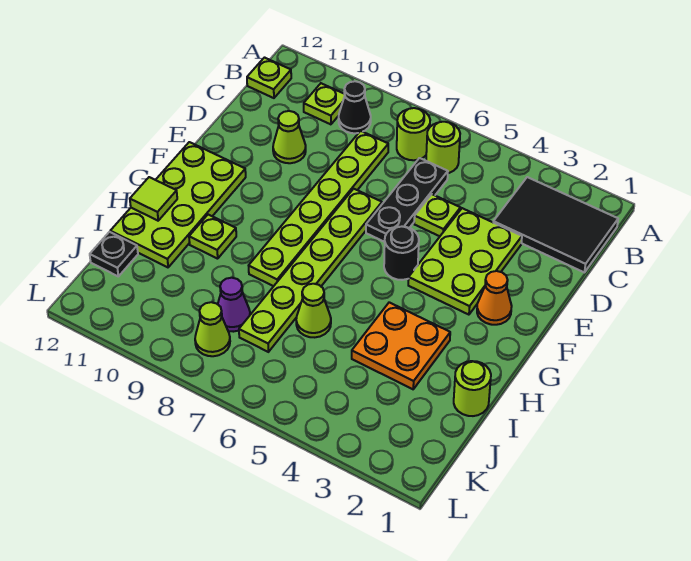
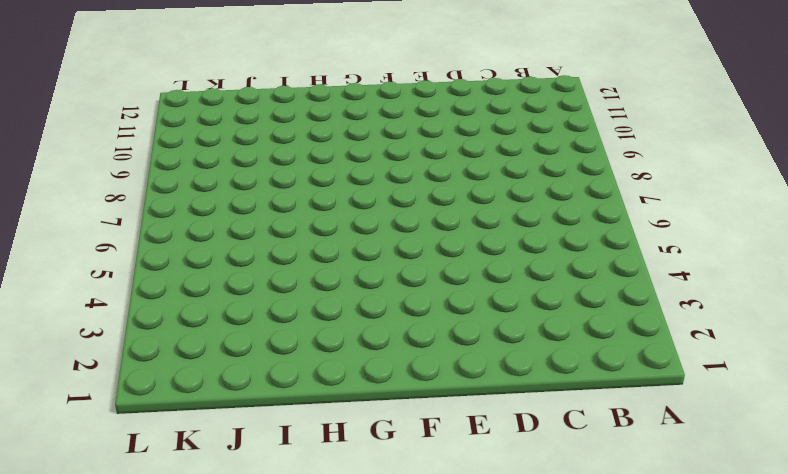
none -> black tile B1:C3 level 1
none -> lime round brick B6 level 1
none -> lime round brick B7 level 1

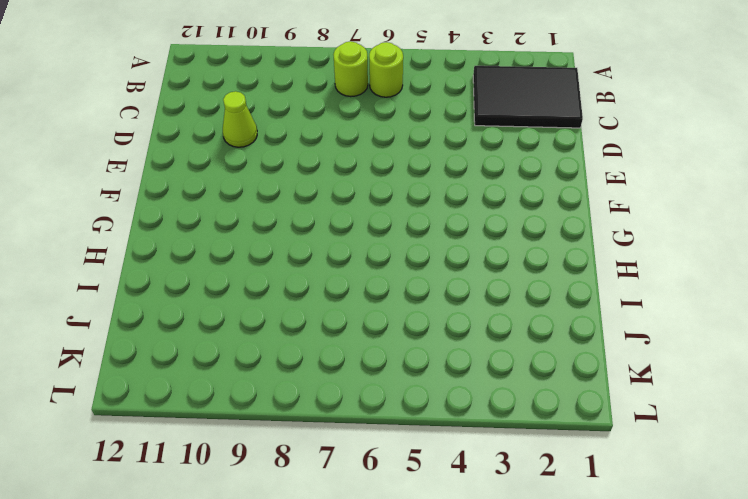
none -> black cone B9 level 1
none -> lime plate B10 level 1
none -> lime plate B12 level 1

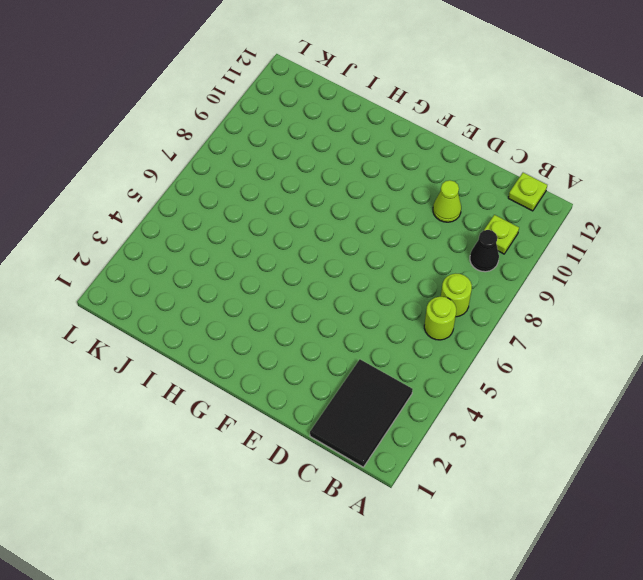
none -> black plate C6:E6 level 1
none -> lime plate C8:H8 level 1
none -> lime plate D3:F4 level 1

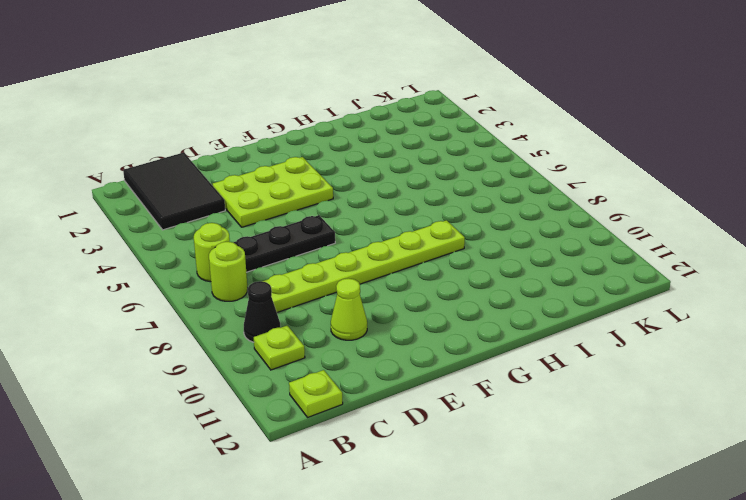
none -> lime plate D5 level 1
none -> lime plate E7:J7 level 1
none -> orange cone F2 level 1

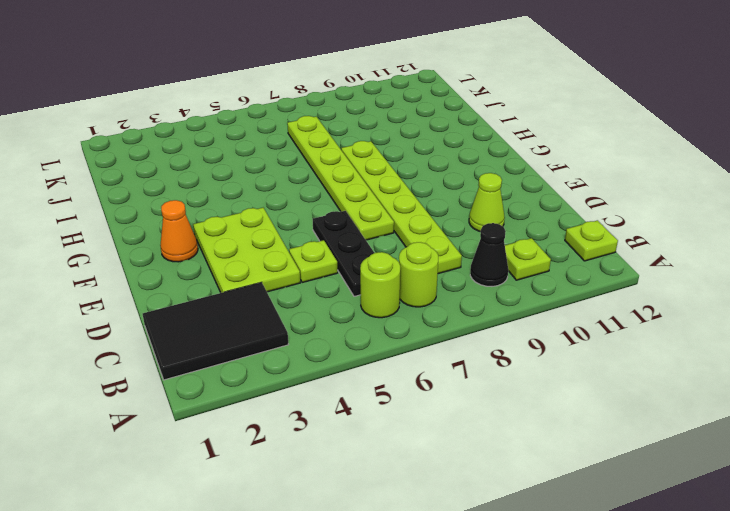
none -> black round brick F5 level 1
none -> lime plate F11:I12 level 1
none -> orange plate H3:I4 level 1

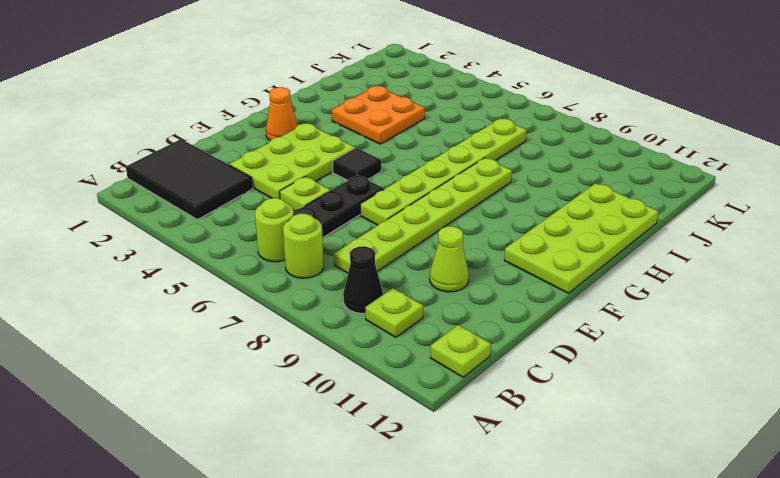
black tile F5 level 1 -> black round brick F5 level 1
none -> lime plate H10 level 1
none -> lime round brick I1 level 1
none -> lime cone I6 level 1

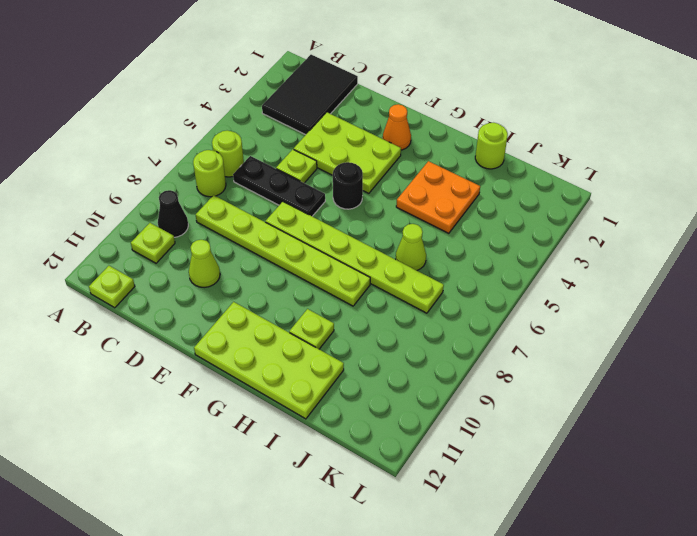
none -> purple cone J8 level 1
none -> black plate J12 level 1
none -> lime cone K8 level 1

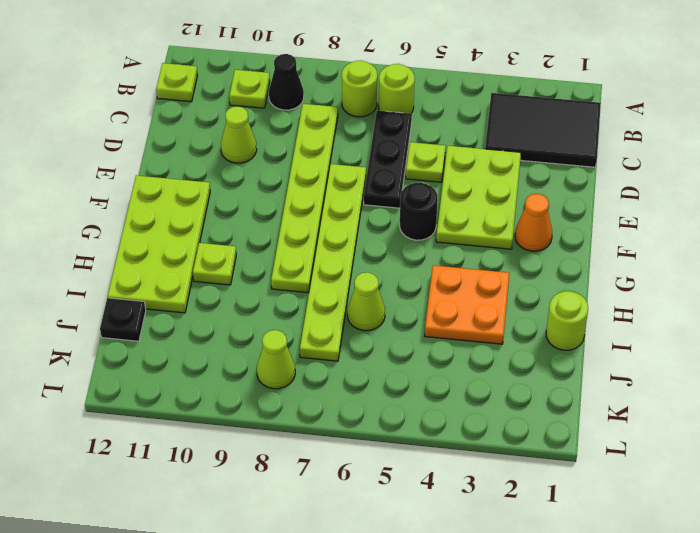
none -> purple cone J8 level 1
none -> lime tile H12 level 2

